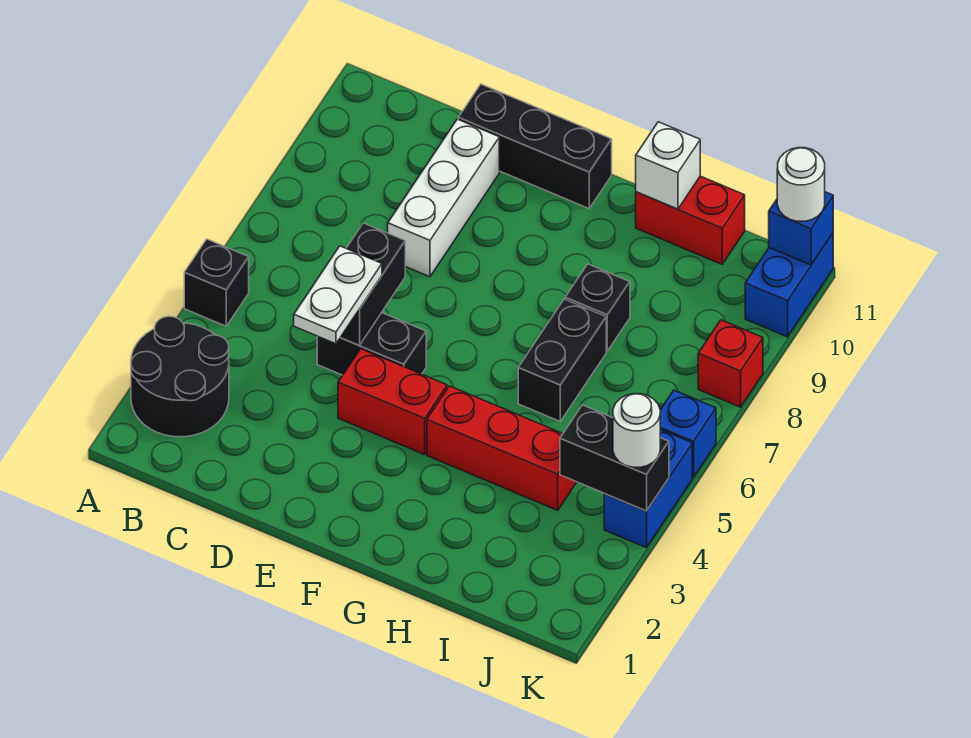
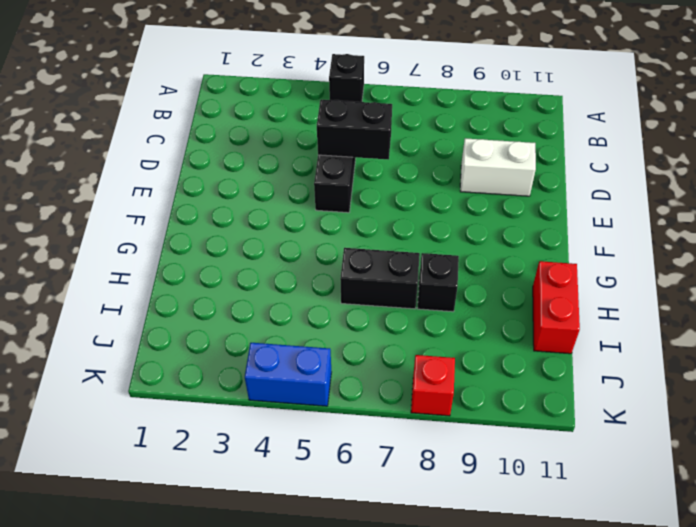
white brick D9:D10 level 1 -> white brick D8:D10 level 1
none -> black round brick A2:B3 level 1
none -> black brick D11:F11 level 1
none -> red brick E4:F4 level 1

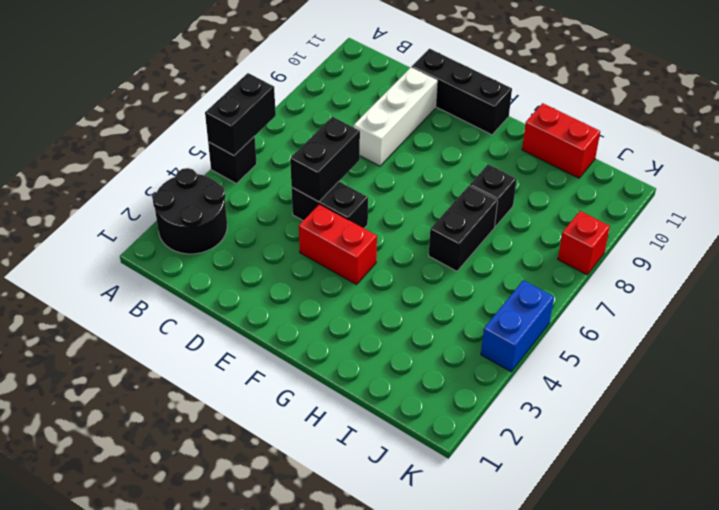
black brick A5:A6 level 2 -> black brick J4:K4 level 2
none -> red brick G4:I4 level 1
none -> blue brick K6 level 1
none -> blue brick K10:K11 level 1

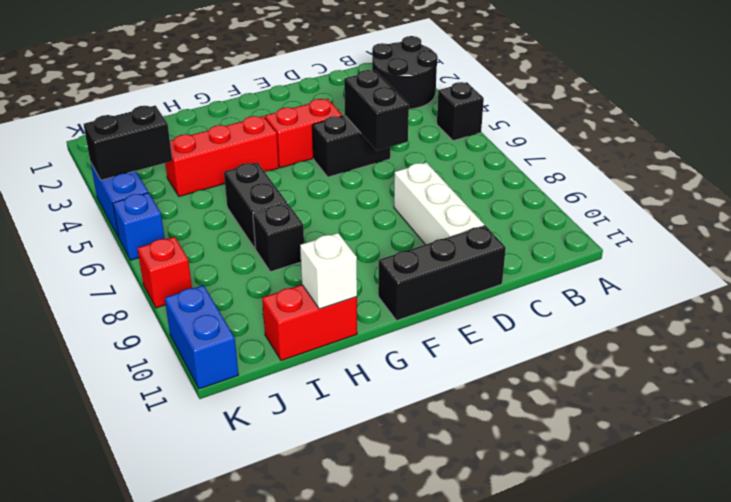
none -> blue brick K11 level 2
none -> white plate D4:D5 level 3
none -> white round brick K4 level 3

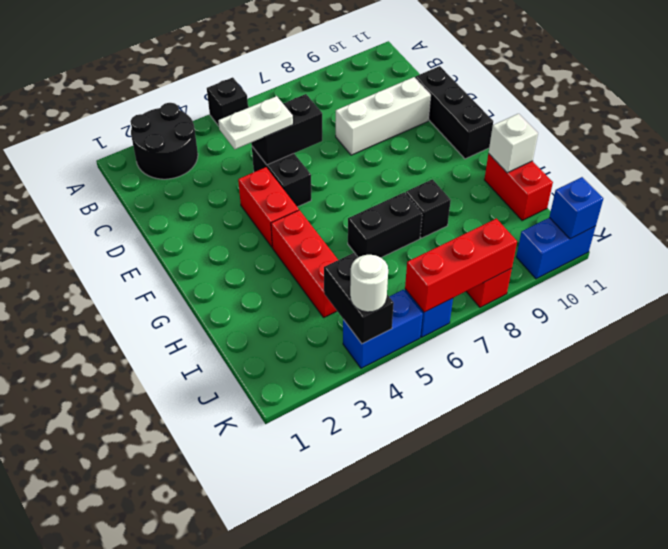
red brick K6:K8 level 2 -> none
none -> white round brick K11 level 3

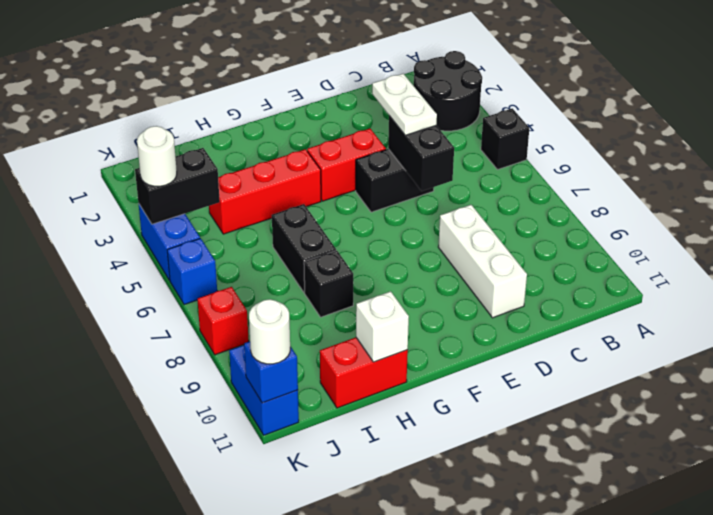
none -> black brick D11:F11 level 1

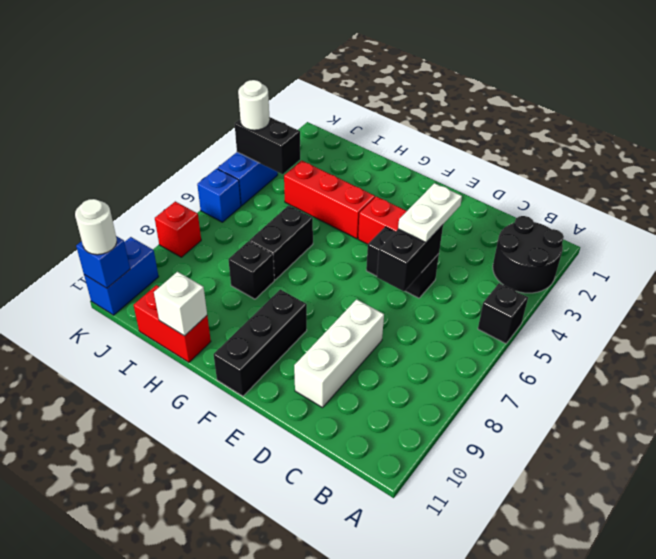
black brick F9:F11 level 1 -> black brick D11:F11 level 1

